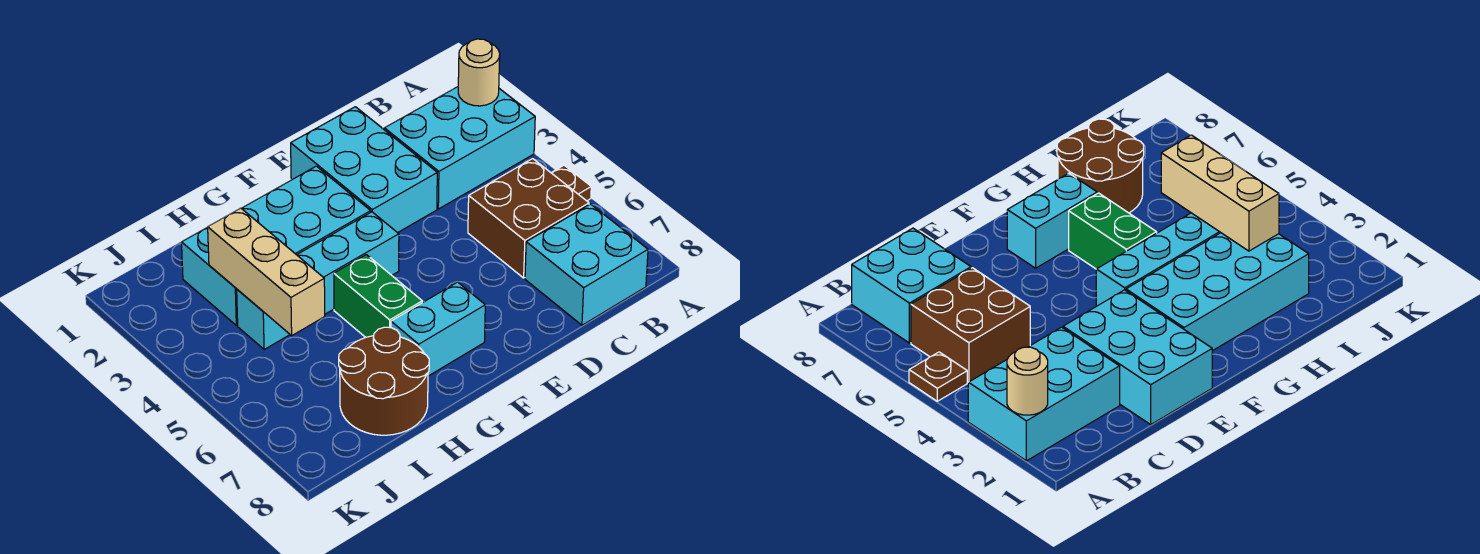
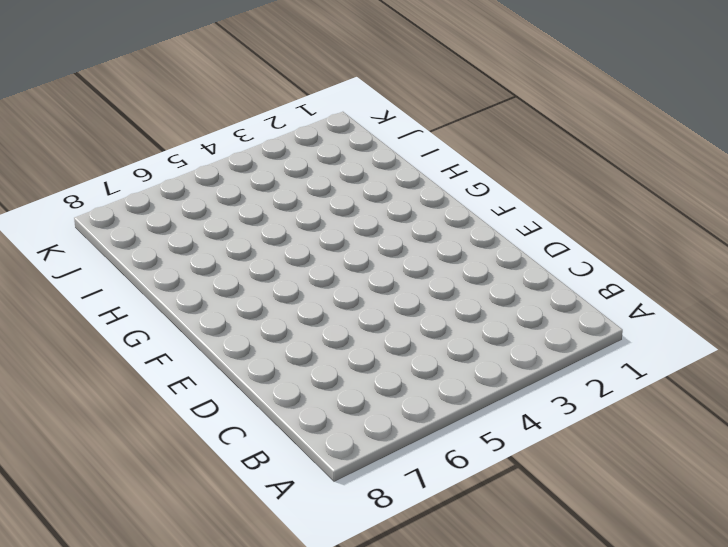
none -> cyan brick A2:C3 level 1
none -> brown plate A5 level 1
none -> brown brick B5:C6 level 1

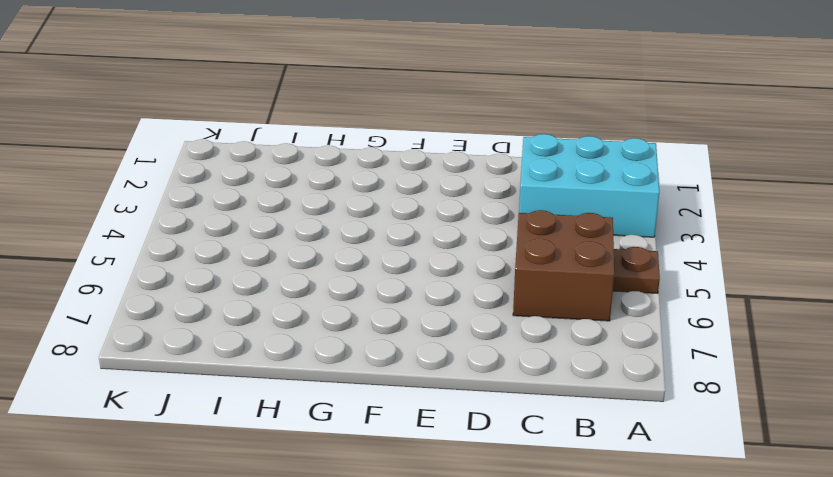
none -> cyan brick B7:C8 level 1
none -> cyan brick D1:E3 level 1
none -> cyan brick F2:I3 level 1

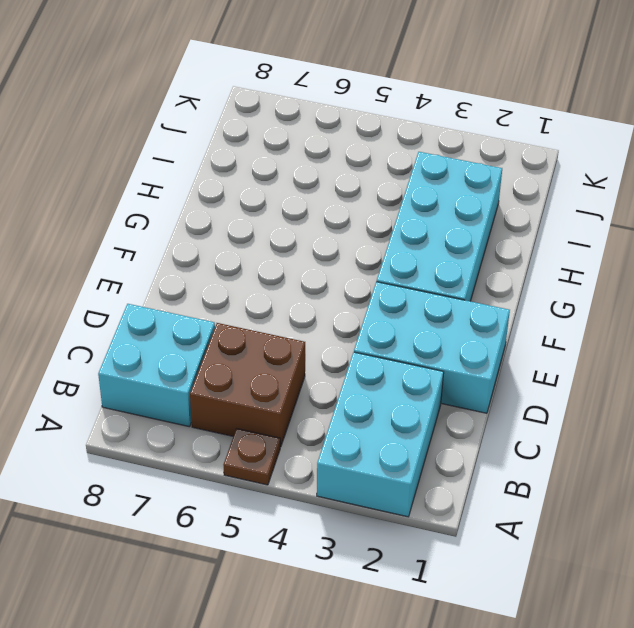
none -> cyan brick F4:I4 level 1
none -> cyan brick F7:G7 level 1
none -> green brick G5:G6 level 1

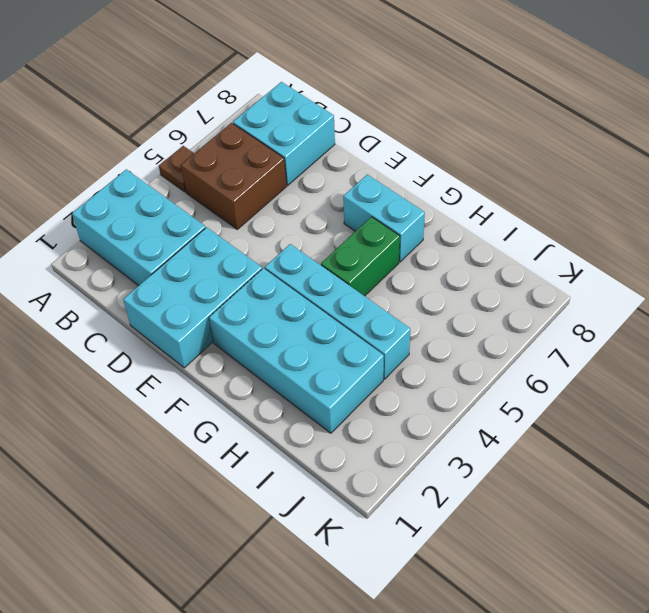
none -> brown round brick H7:I8 level 1
none -> tan round brick A2 level 2
none -> tan brick I3:I5 level 2

